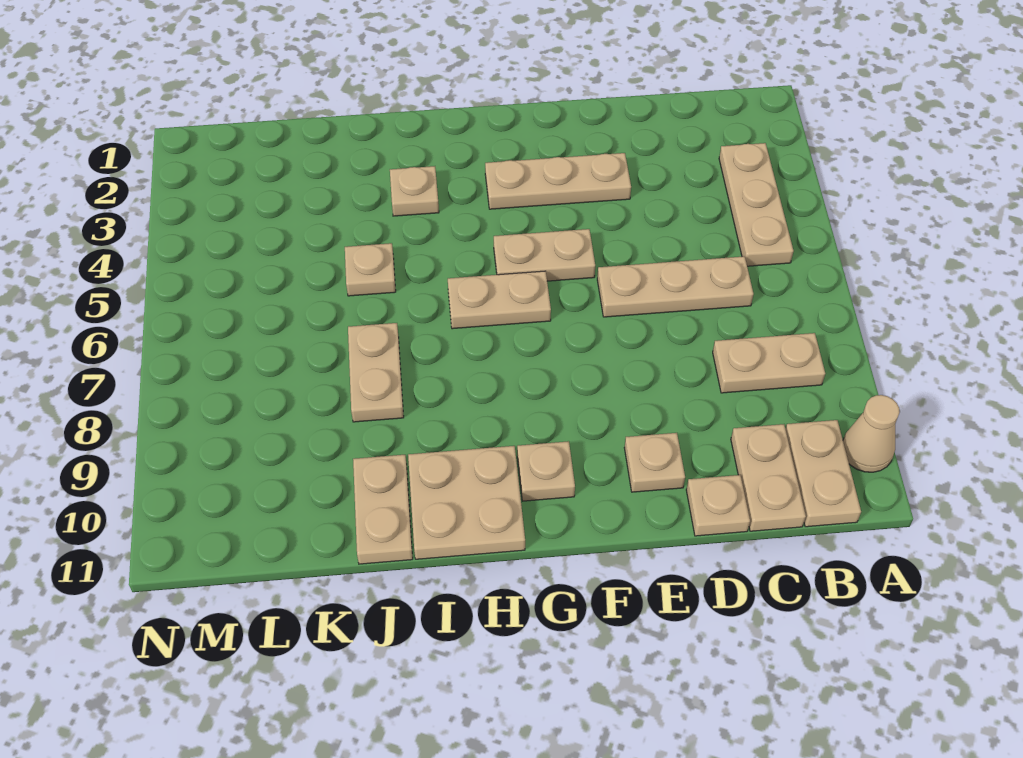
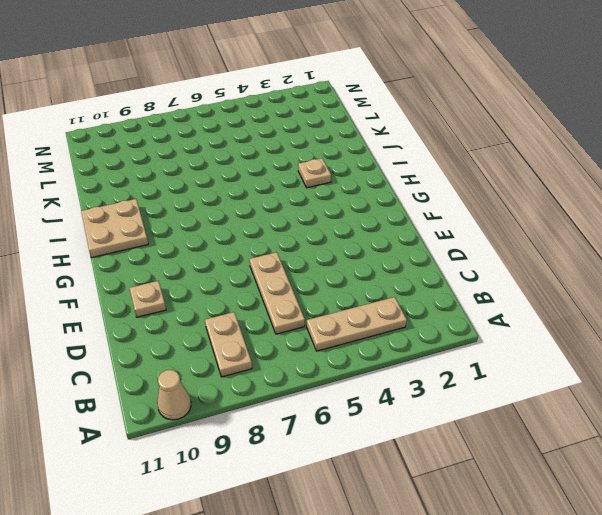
none -> tan plate B10:B11 level 1
none -> tan plate C10:C11 level 1
none -> tan plate D11 level 1

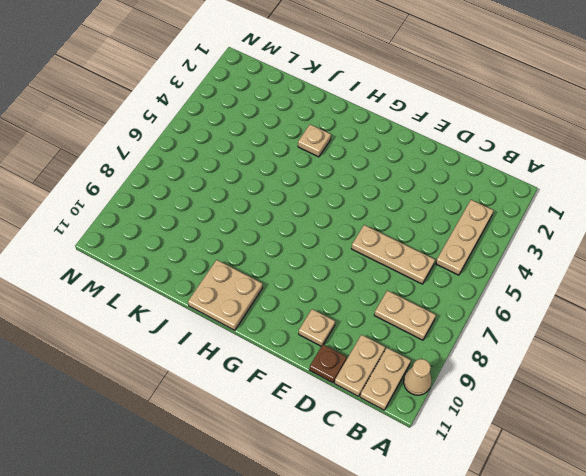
brown plate D11 level 1 -> tan plate D11 level 1
none -> tan plate E3:G3 level 1
none -> tan plate F5:G5 level 1
none -> tan plate G6:H6 level 1

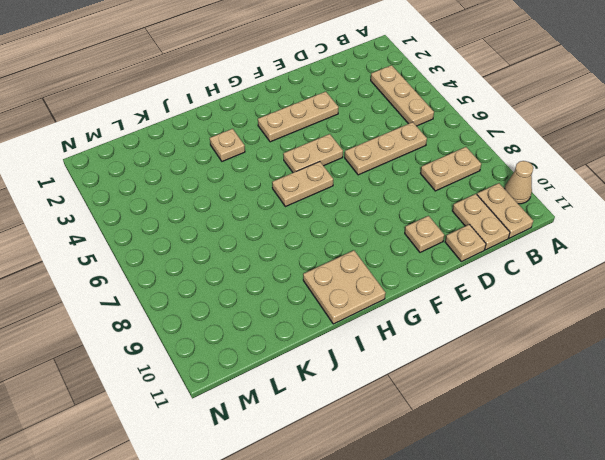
none -> tan plate G10 level 1
none -> tan plate J5 level 1
none -> tan plate J7:J8 level 1

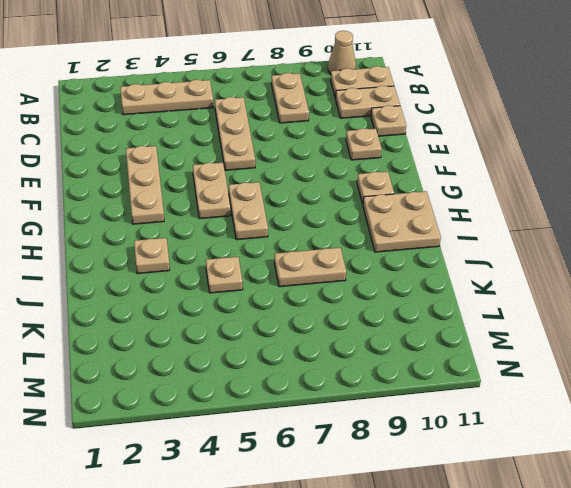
none -> tan plate J10:J11 level 1

